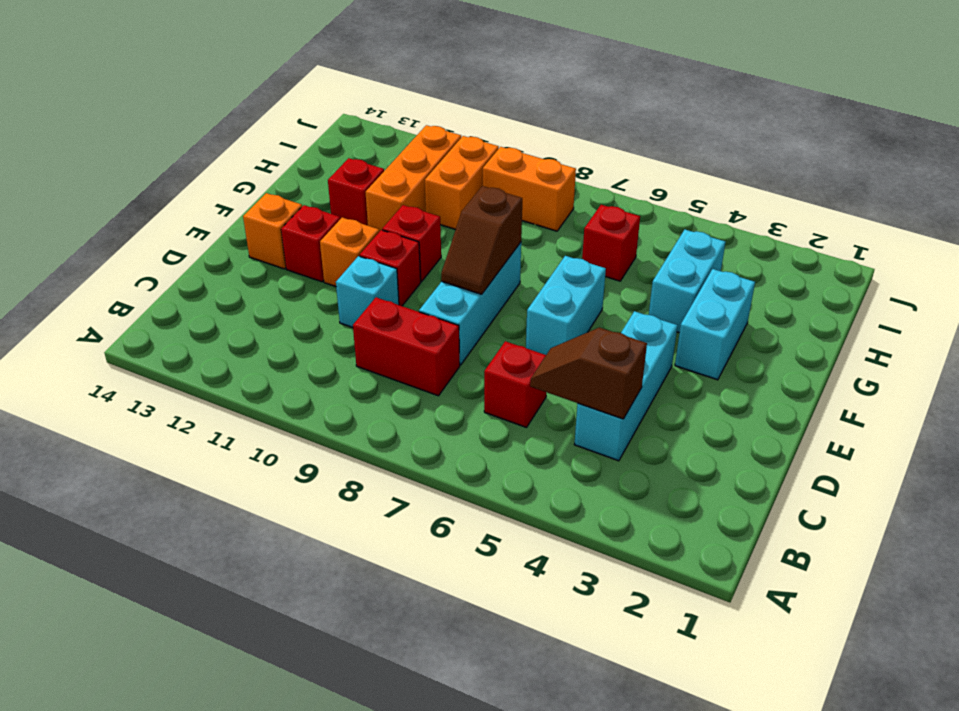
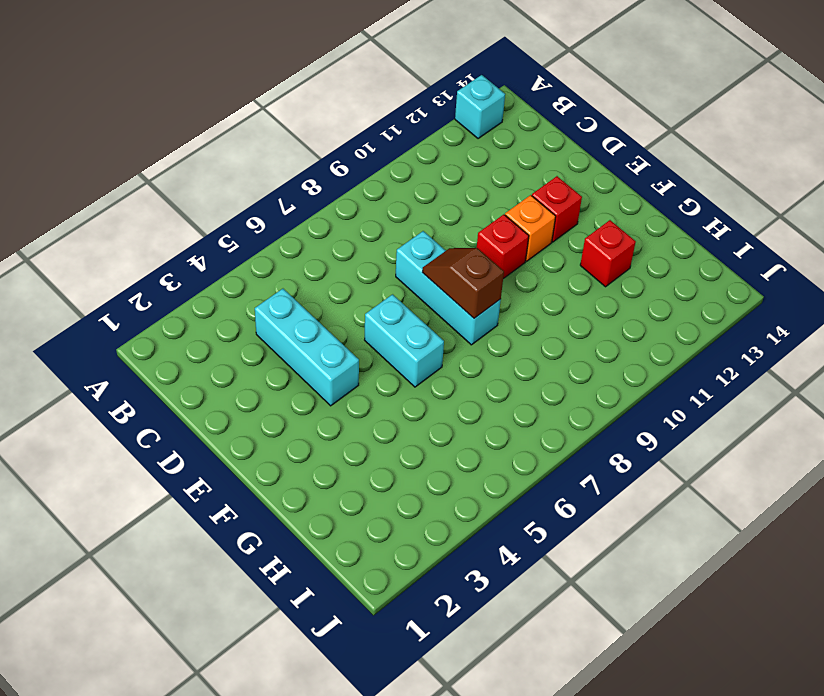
cyan brick A13 level 1 -> cyan brick D10 level 1
none -> red brick C6 level 1
none -> red brick C8:C9 level 1
none -> orange brick E13 level 1

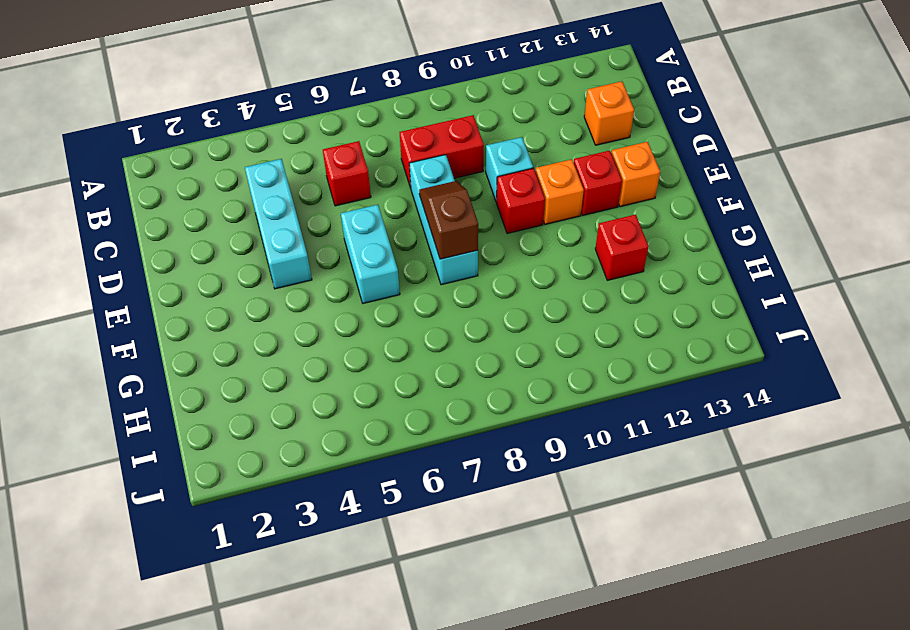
orange brick C13 level 1 -> none
none -> cyan brick F3:G3 level 1
none -> red brick F10 level 1
none -> cyan brick G4:H4 level 1

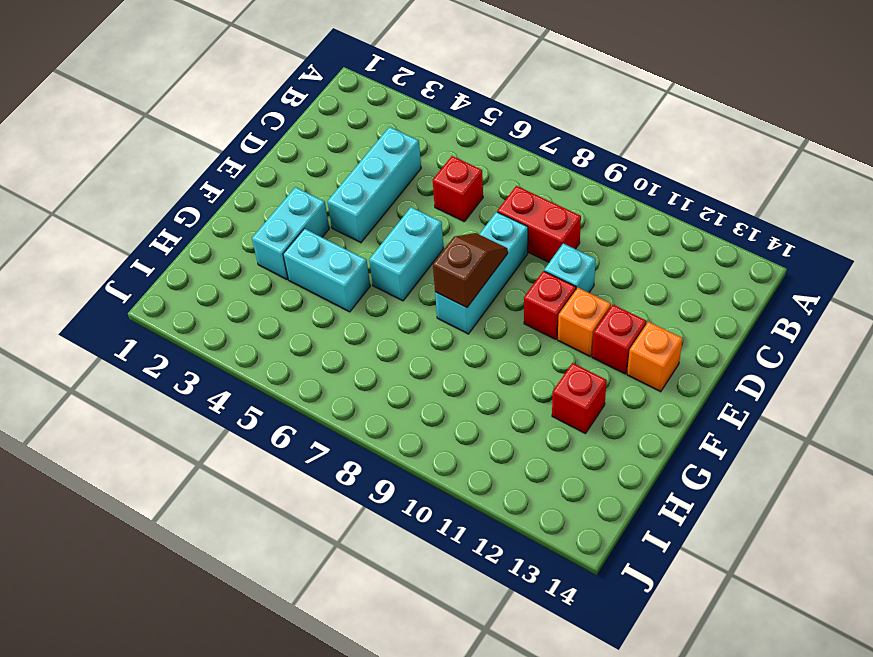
cyan brick G4:G5 level 1 -> cyan brick G4:H4 level 1
none -> red brick F10 level 1
none -> orange brick G11:I11 level 1
none -> red brick H6 level 1

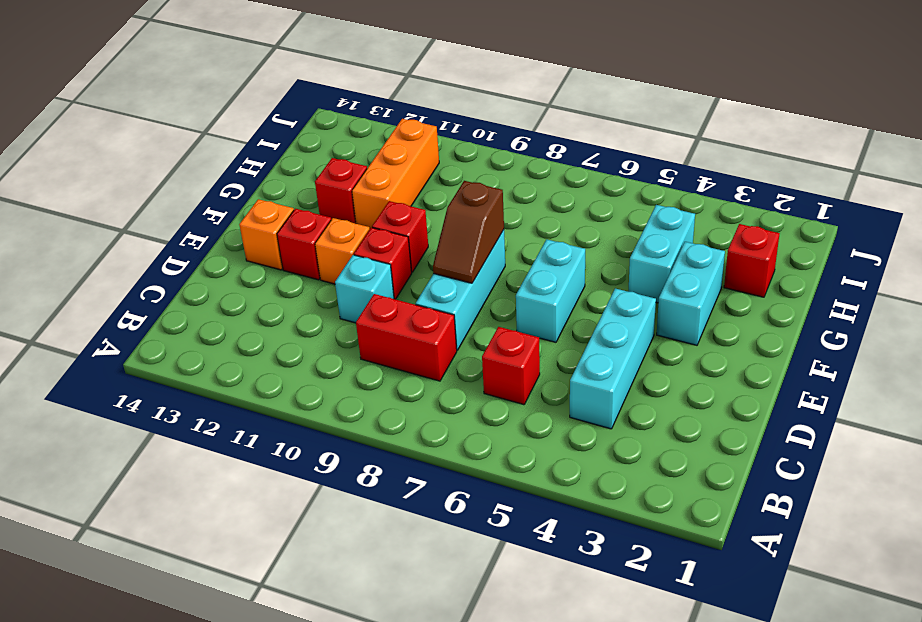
red brick H2 level 1 -> red brick H6 level 1
none -> orange brick H10:I10 level 1
none -> orange brick I8:I9 level 1
none -> brown slope C4:C5 level 2 top 4

